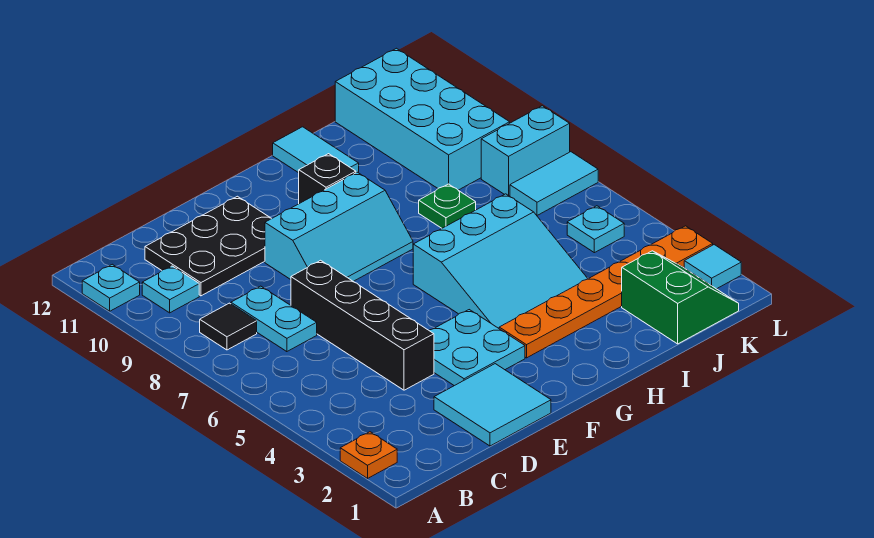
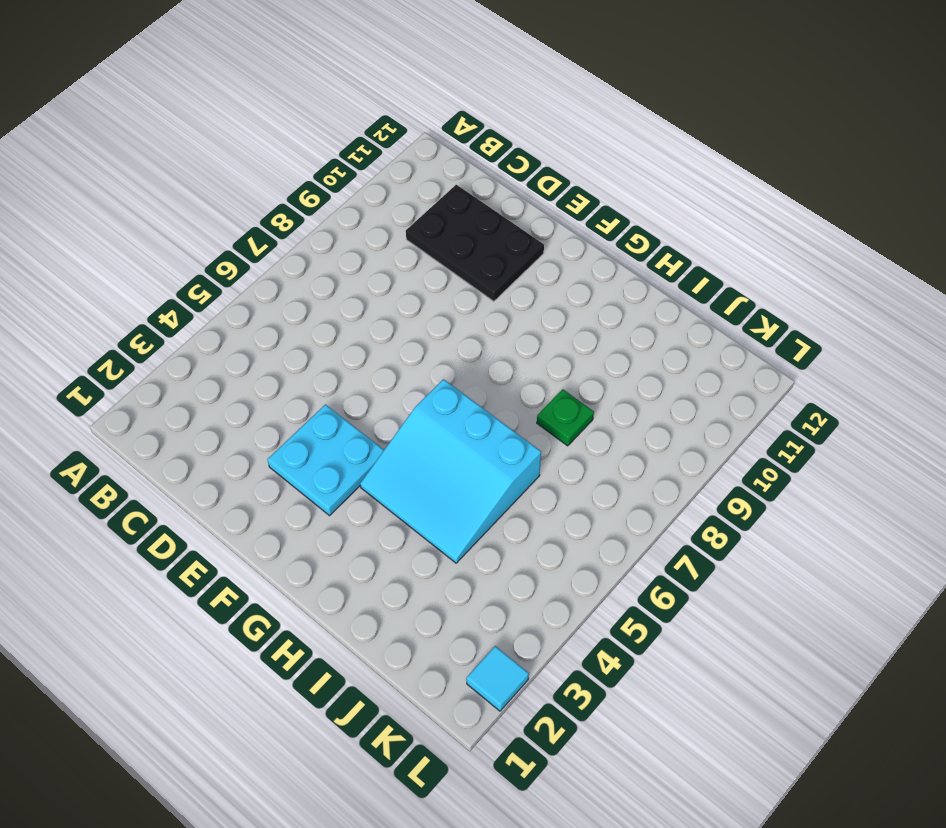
none -> orange plate A2 level 1
none -> cyan plate A11 level 1
none -> black tile B8 level 1

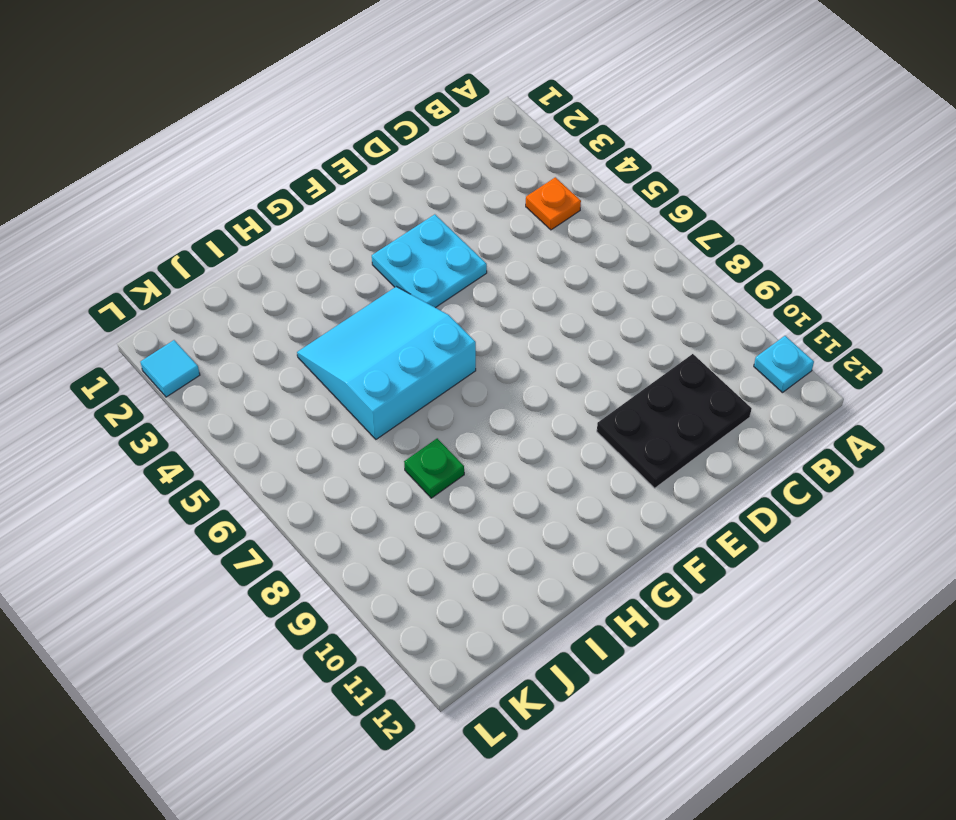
orange plate B4 level 1 -> orange plate A2 level 1
none -> black tile B8 level 1
none -> cyan plate B10 level 1
none -> cyan plate C7:C8 level 1

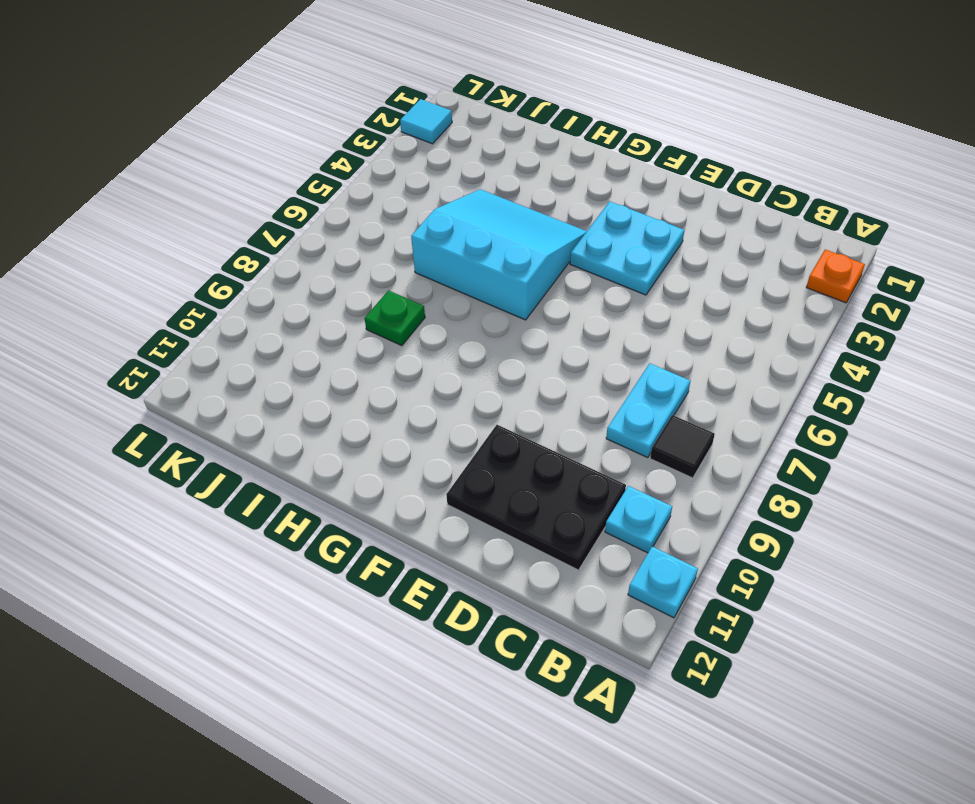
none -> cyan tile D1:E2 level 1
none -> black brick D4:D7 level 1
none -> cyan slope E8:G9 level 1 top 9

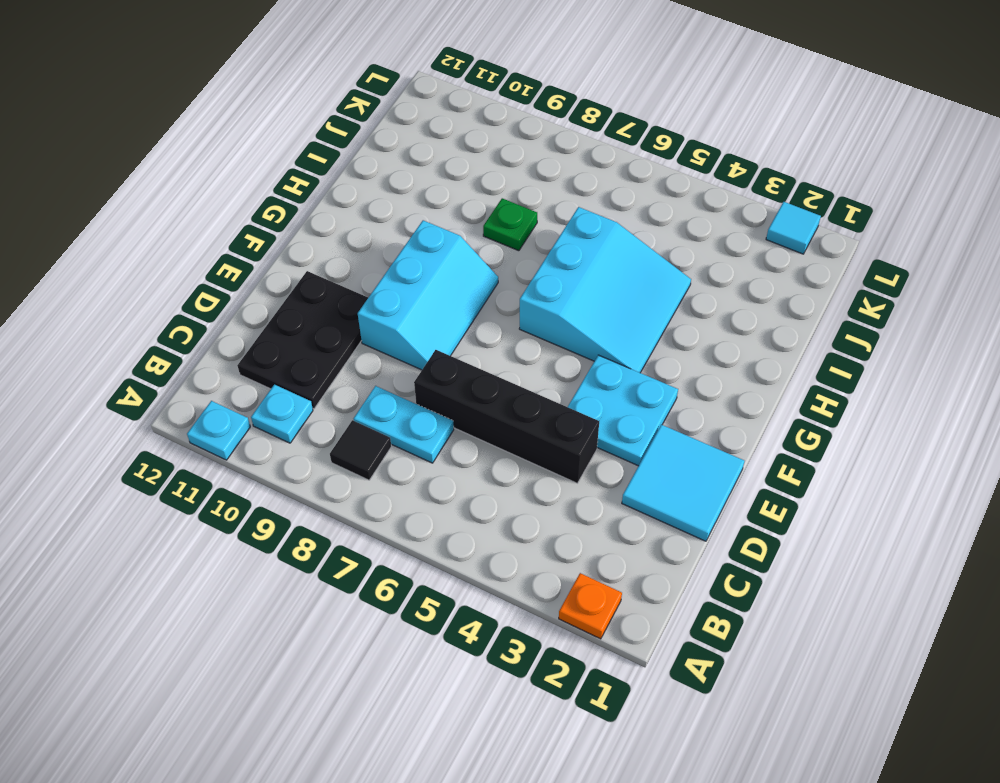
none -> orange plate G3:L3 level 1
none -> black brick G10 level 1
none -> cyan tile H11:H12 level 1

